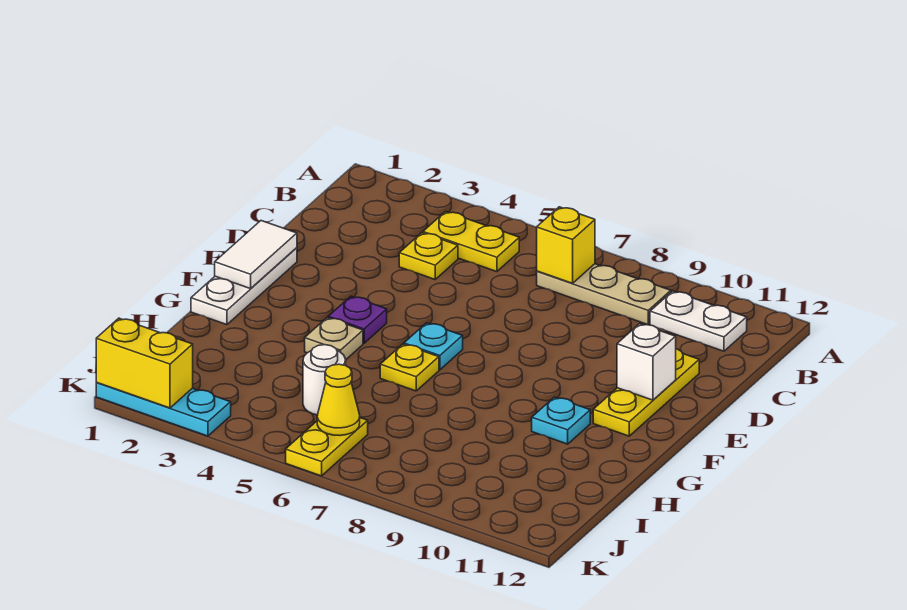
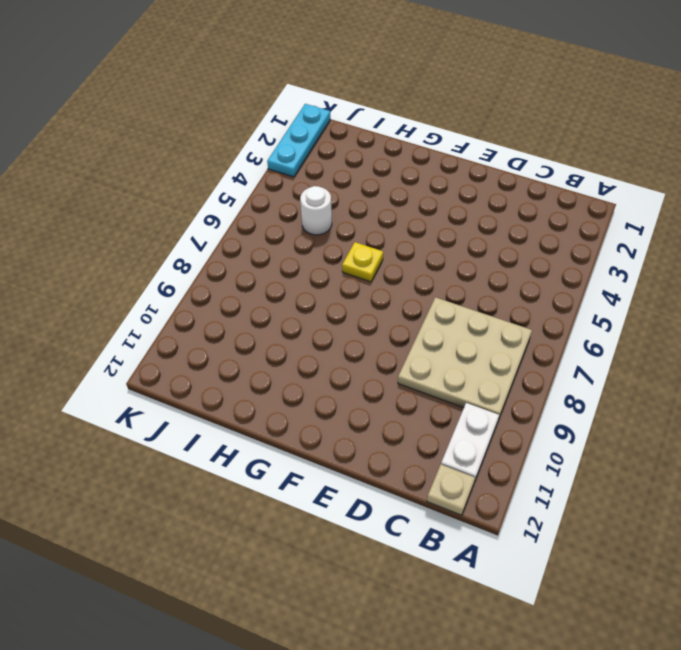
tan plate B7:D9 level 1 -> tan plate B7:B9 level 1
tan plate B12 level 1 -> tan plate G4 level 1
none -> yellow plate B4:B5 level 1
none -> yellow plate C4 level 1
none -> yellow plate D11:F11 level 1

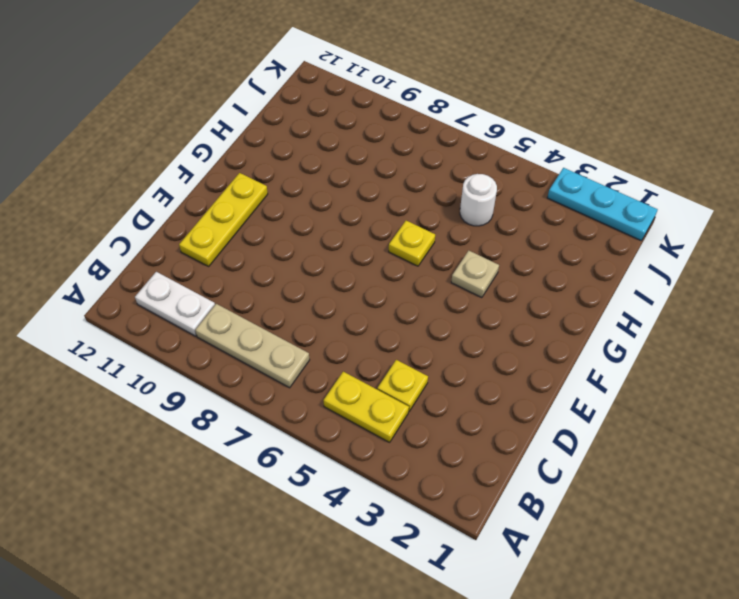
none -> white plate E1:G1 level 1
none -> purple plate F4 level 1
none -> cyan plate F6 level 1

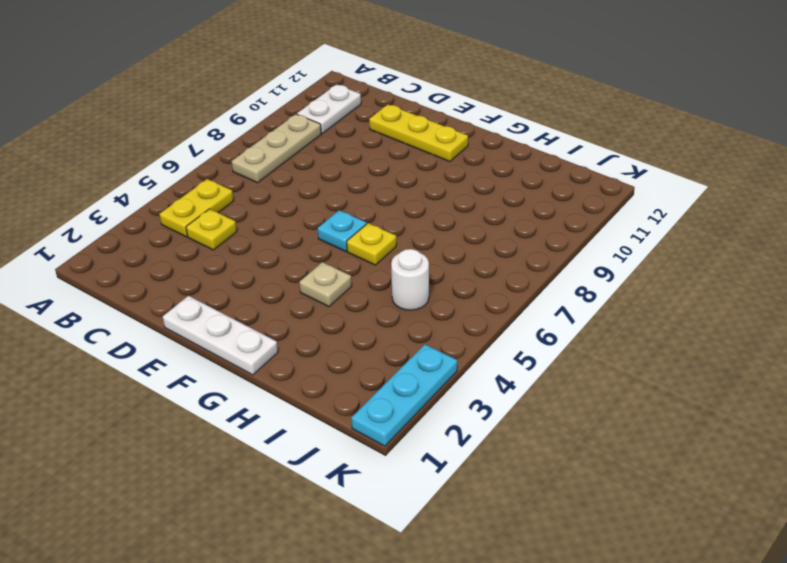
none -> purple plate F4 level 1
none -> cyan plate G10 level 1
none -> yellow plate J6:K6 level 1

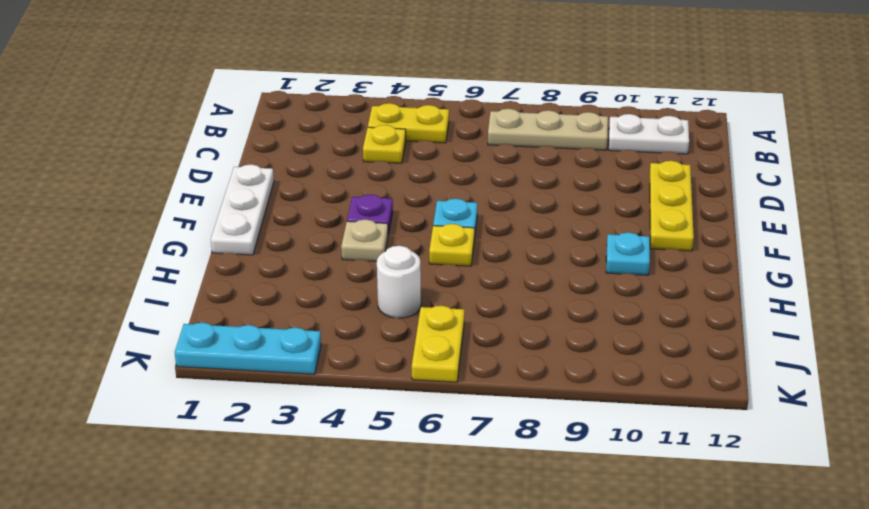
none -> yellow brick B7 level 2
none -> white tile E1:F1 level 2
none -> white brick E11 level 2

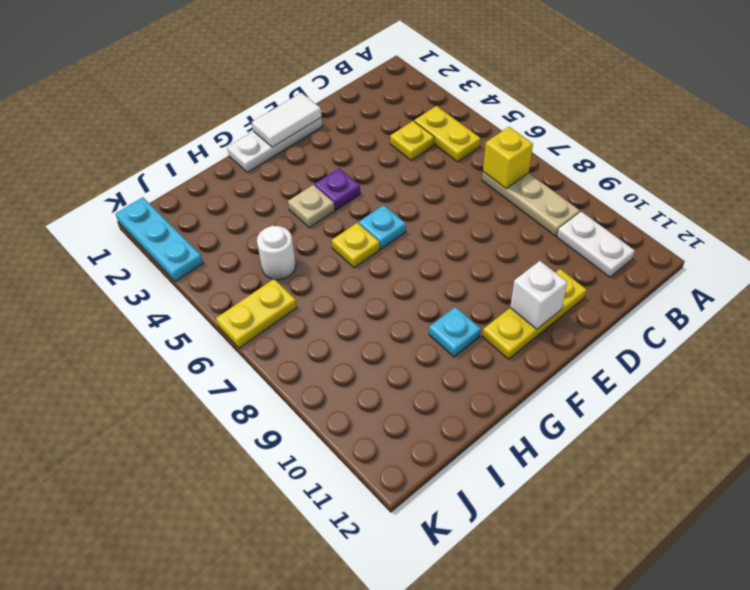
none -> yellow cone J6 level 2
none -> yellow brick K1:K2 level 2

